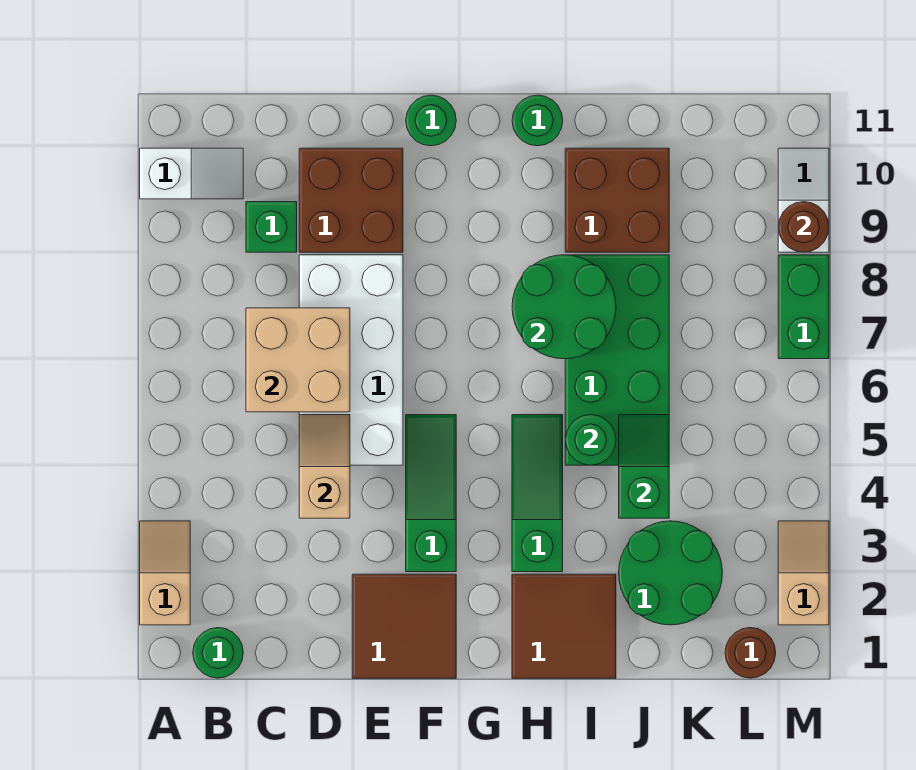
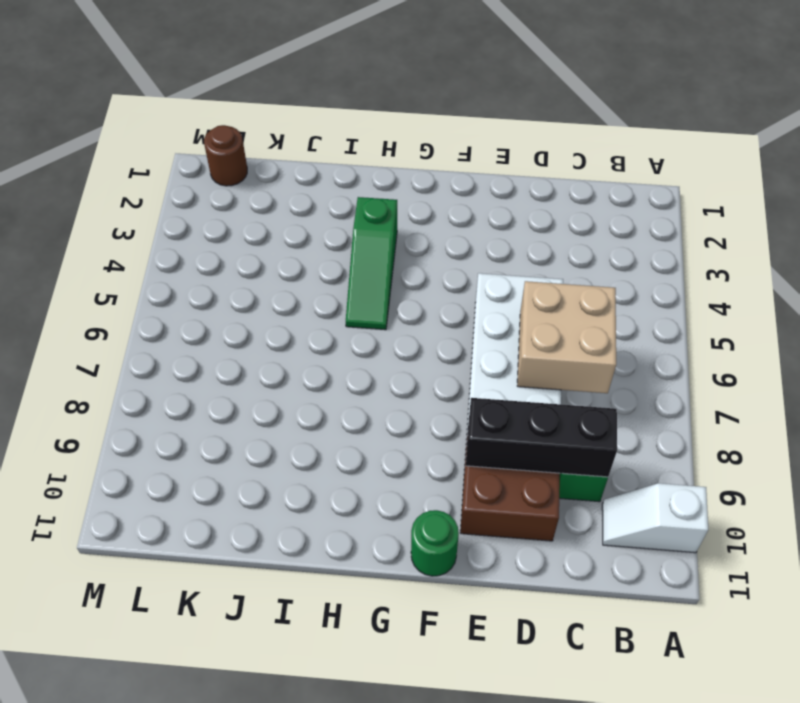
black brick C9:E9 level 2 -> none
none -> tan slope A2:A3 level 1 top 2
none -> green round brick B1 level 1
none -> brown tile E1:F2 level 1

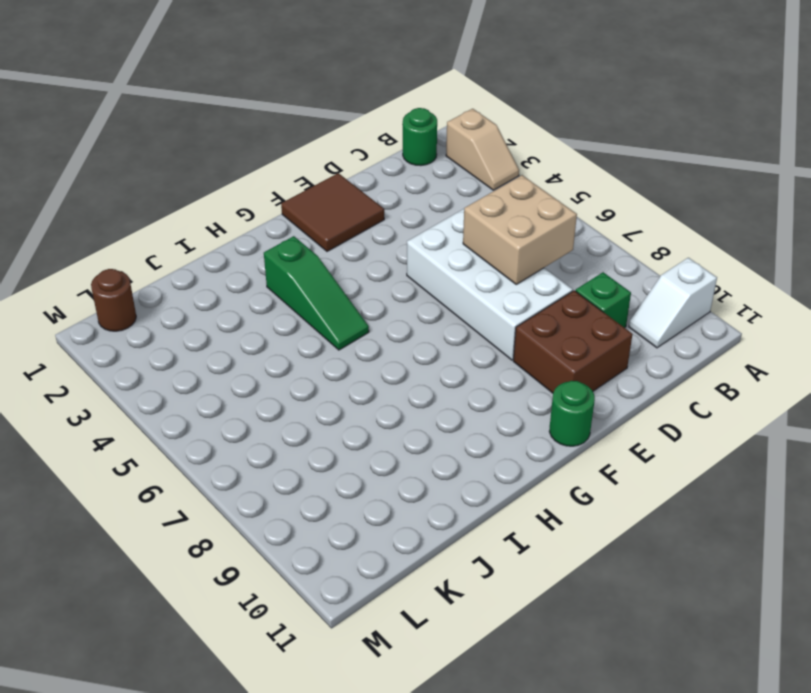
none -> green slope F3:F5 level 1 top 3
none -> brown tile H1:I2 level 1
none -> green round brick H11 level 1

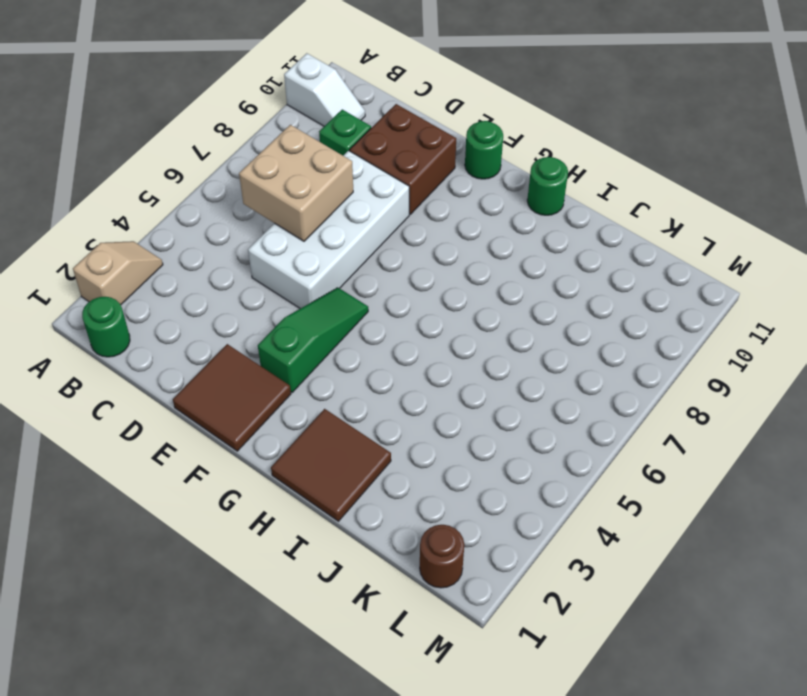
none -> green slope H3:H5 level 1 top 3
none -> green brick I5:J8 level 1
none -> brown brick I9:J10 level 1

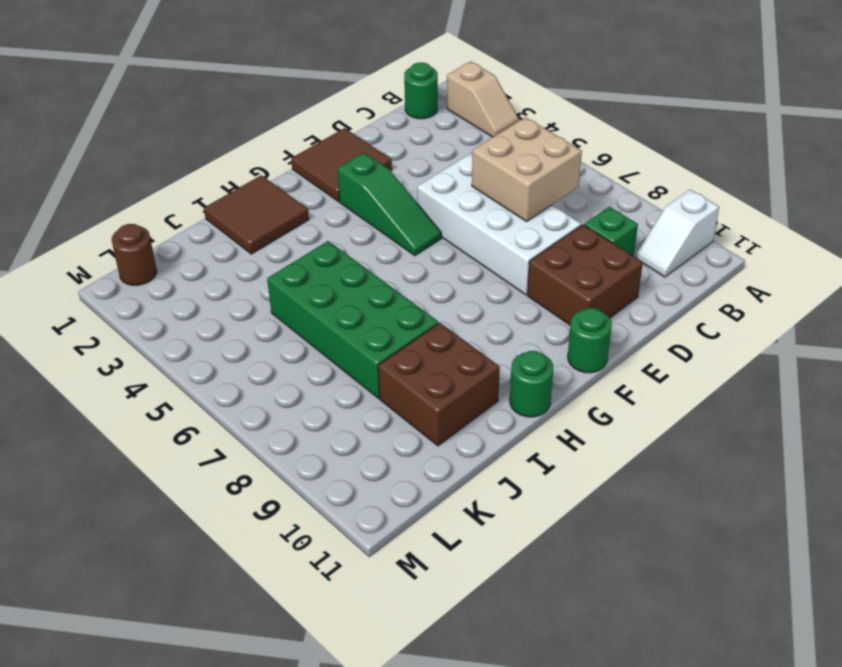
none -> green slope H3:H5 level 1 top 3
none -> green round brick J2:K3 level 1
none -> tan slope M2:M3 level 1 top 2

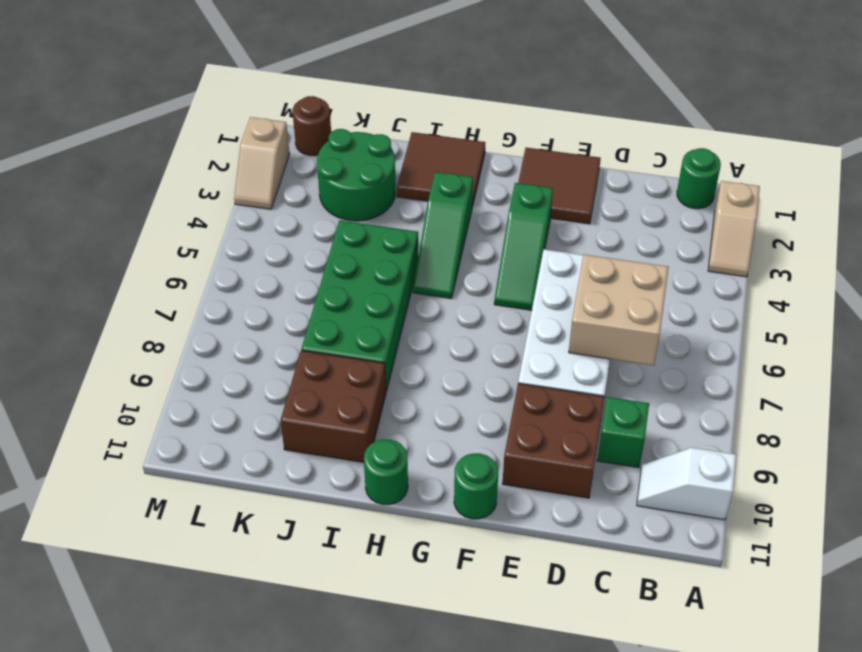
none -> green brick M7:M8 level 1
none -> white slope M9:M10 level 1 top 9
none -> tan slope D4:D5 level 2 top 4

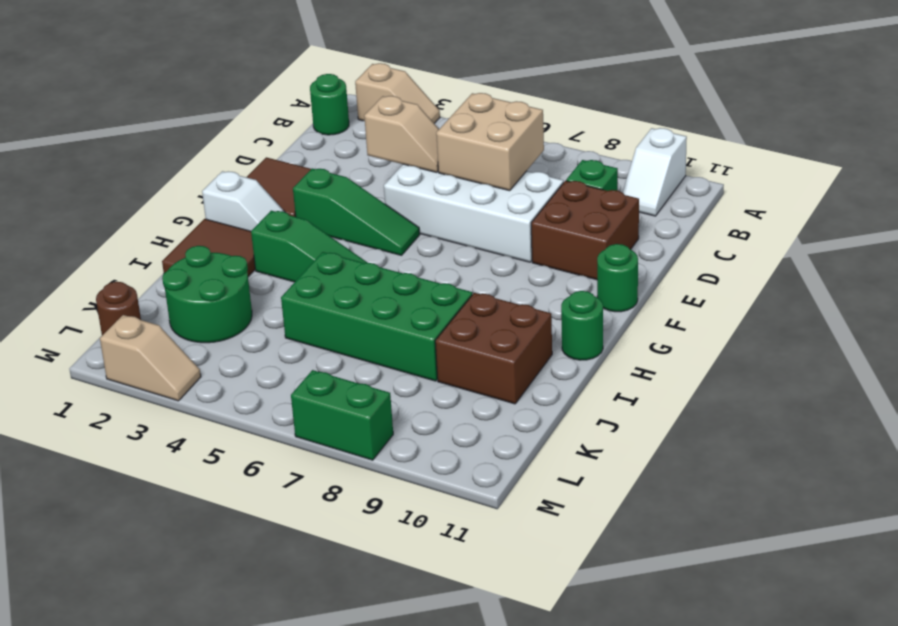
white slope G1:G2 level 1 top 1 -> white slope M9:M10 level 1 top 9
none -> green round brick H7:I8 level 2
none -> green round brick I5 level 2
none -> green slope J4:J5 level 2 top 4

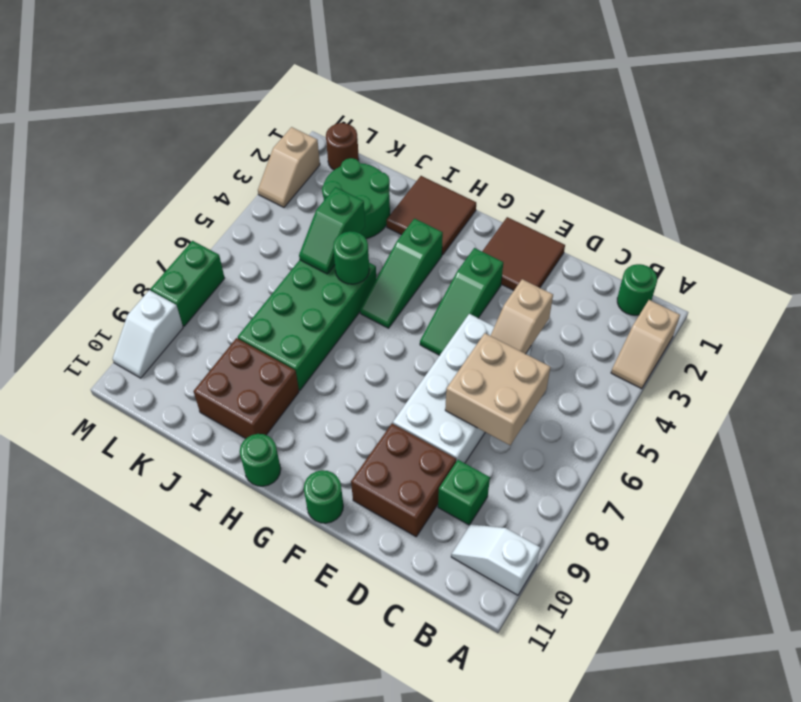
none -> green round brick H7:I8 level 2
none -> brown round brick M9 level 2

